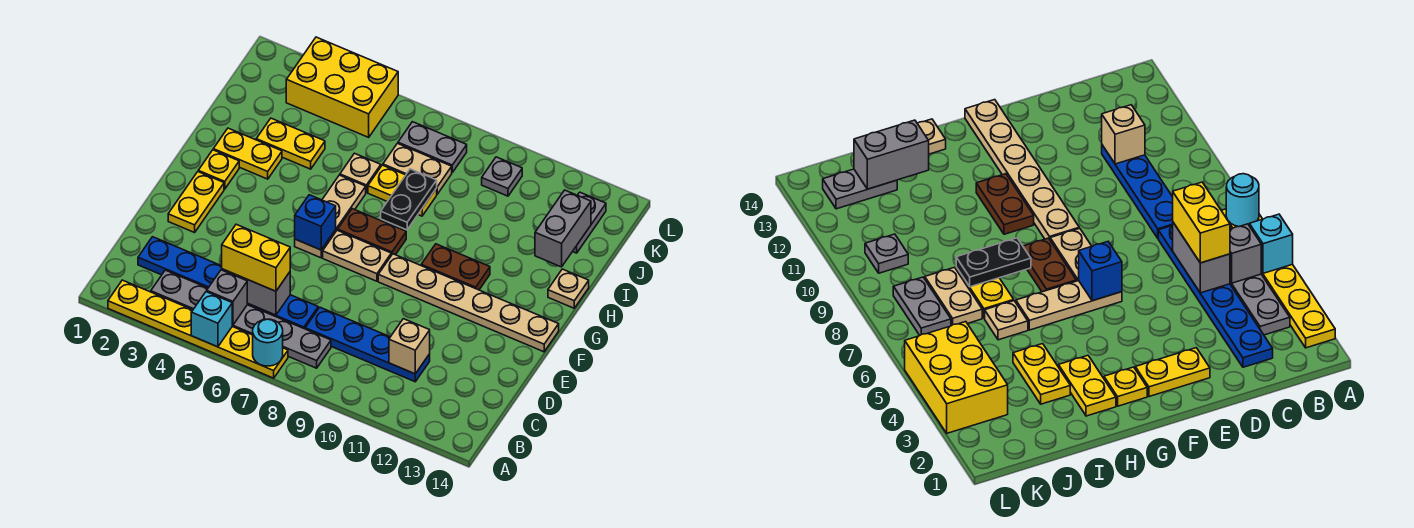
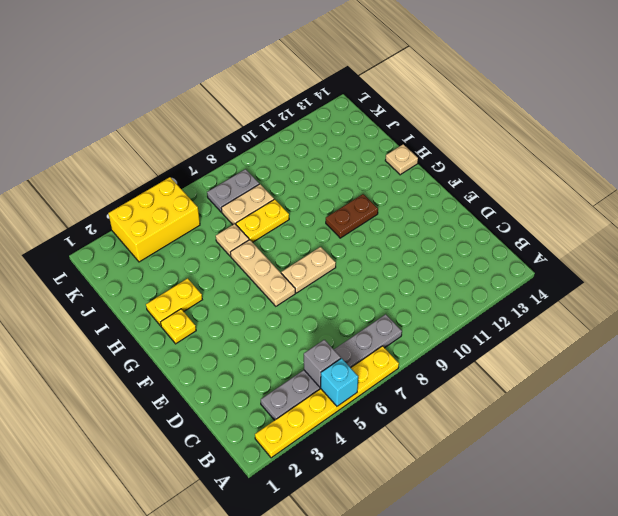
none -> blue plate C2:C7 level 1
none -> blue plate C8:C11 level 1
none -> yellow plate E2:F2 level 1
none -> tan plate F9:F14 level 1

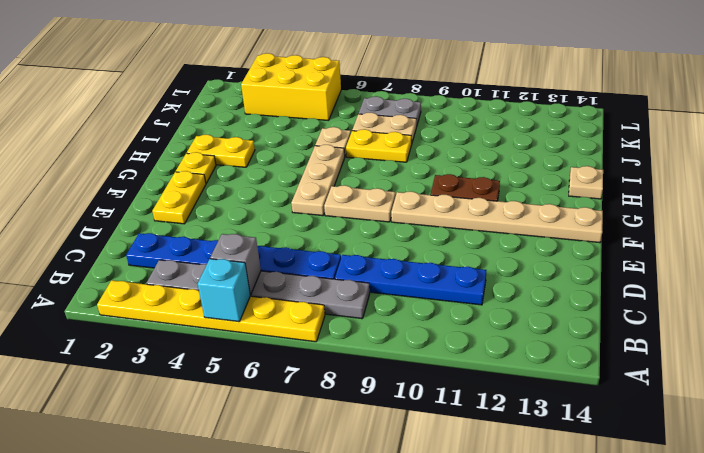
none -> brown plate G7:G8 level 1
none -> yellow plate I3:I4 level 1
none -> grey plate J13:K13 level 1
none -> grey plate K10 level 1

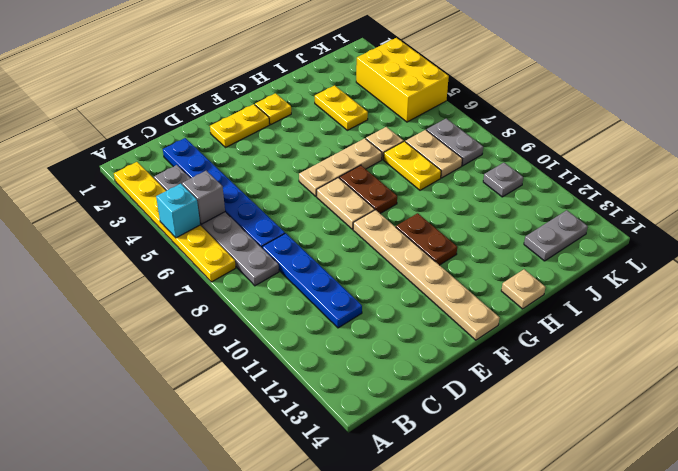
none -> yellow plate H2:H3 level 1
none -> cyan round brick A7 level 2
none -> grey brick C5:C6 level 2
none -> tan brick C11 level 2

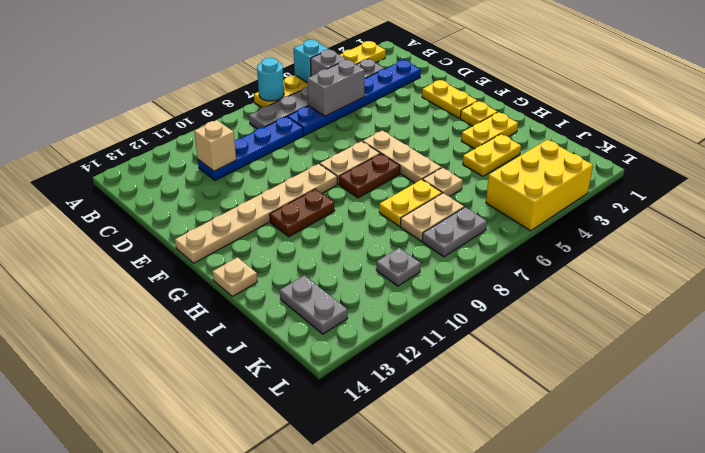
none -> blue brick F6 level 2
none -> black plate H8:I8 level 2
none -> grey brick I13:J13 level 2
none -> yellow brick C5:C6 level 3

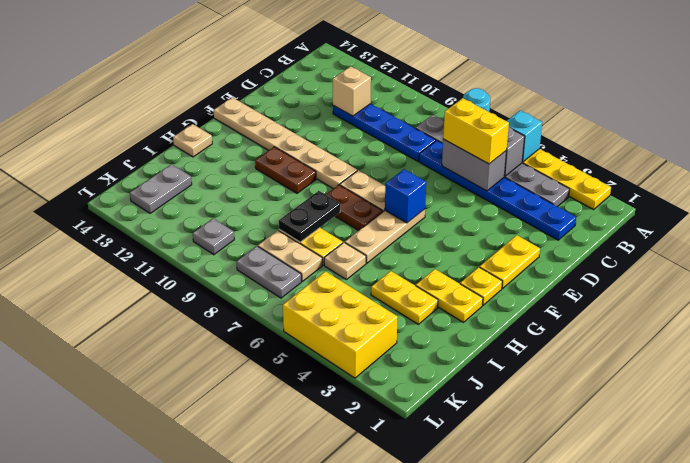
none -> grey brick I13:J13 level 2

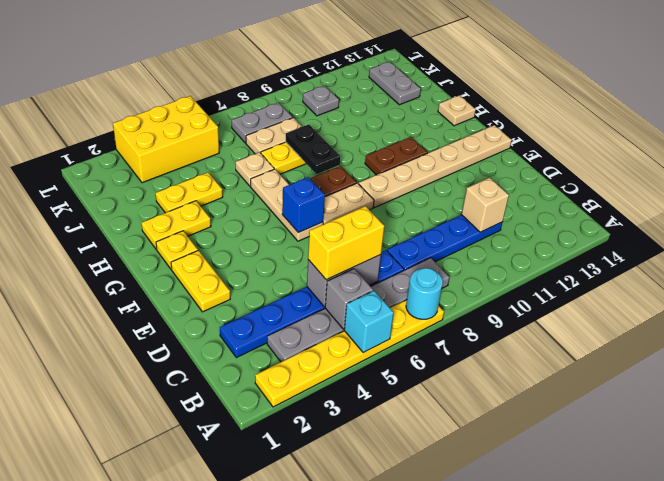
none -> grey brick I13:J13 level 2

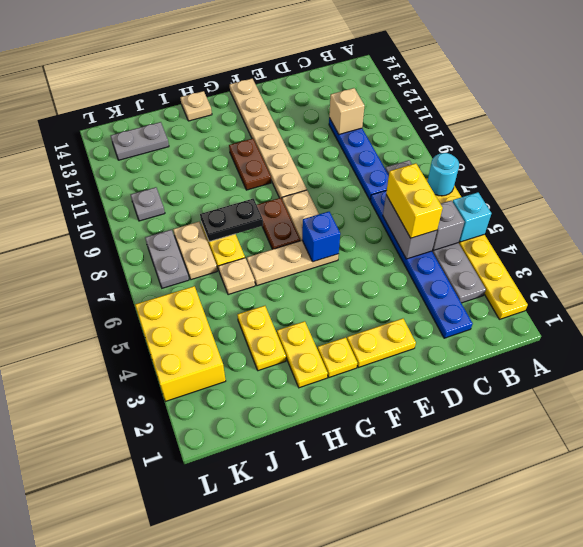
none -> grey brick I13:J13 level 2

